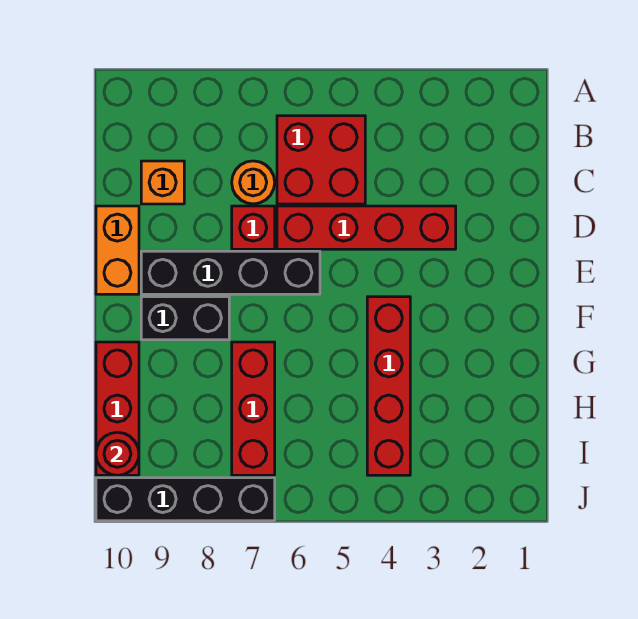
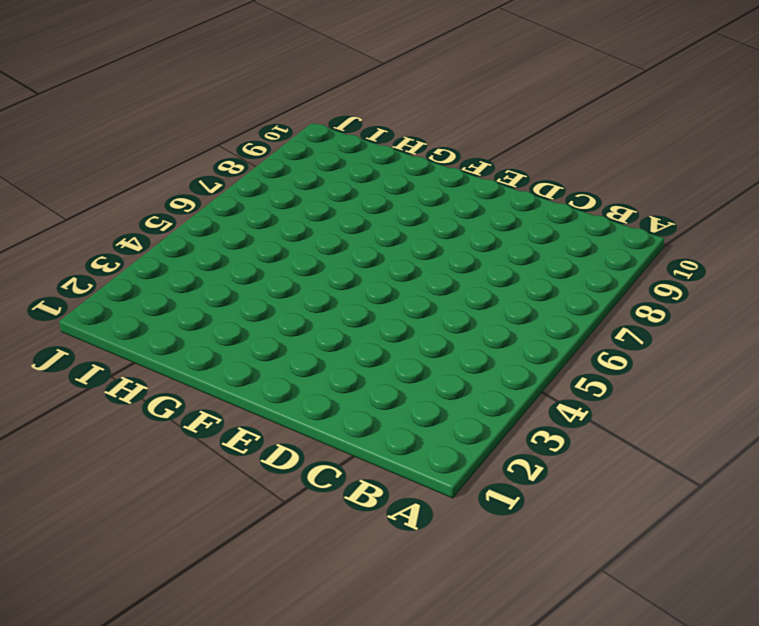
none -> red brick B5:C6 level 1
none -> orange round brick C7 level 1
none -> orange brick C9 level 1

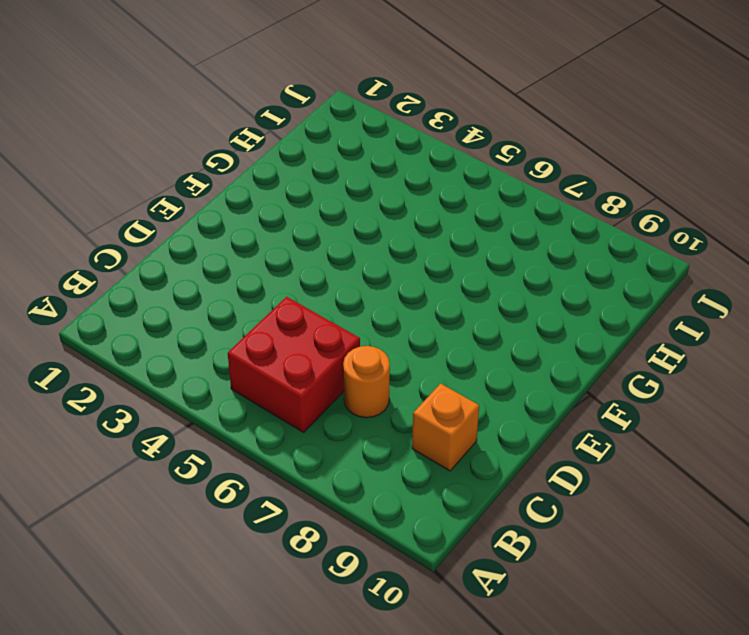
none -> red brick D3:D6 level 1
none -> red brick D7 level 1
none -> orange brick D10:E10 level 1

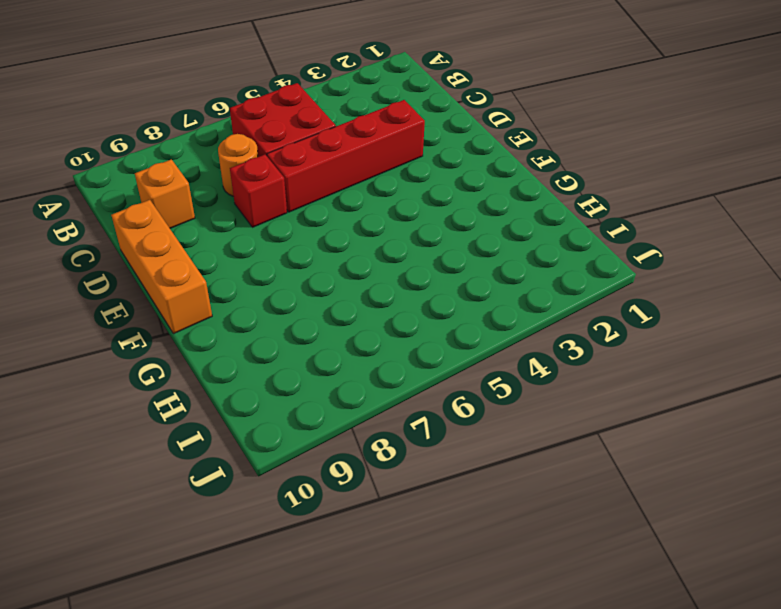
orange brick D10:F10 level 1 -> orange brick D10:E10 level 1
none -> black brick E6:E9 level 1
none -> red brick F4:I4 level 1
none -> black brick F8:F9 level 1

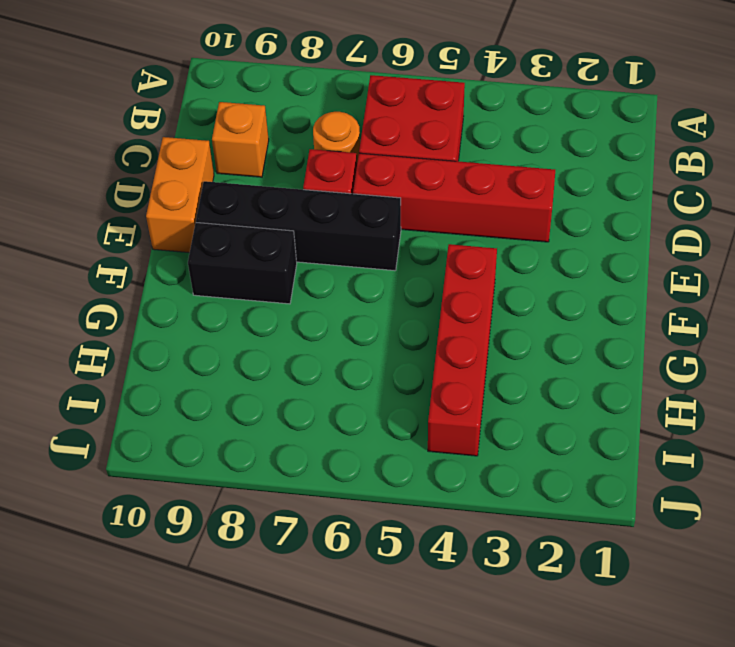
none -> red brick G7:I7 level 1
none -> red brick G10:I10 level 1
none -> black brick J7:J10 level 1

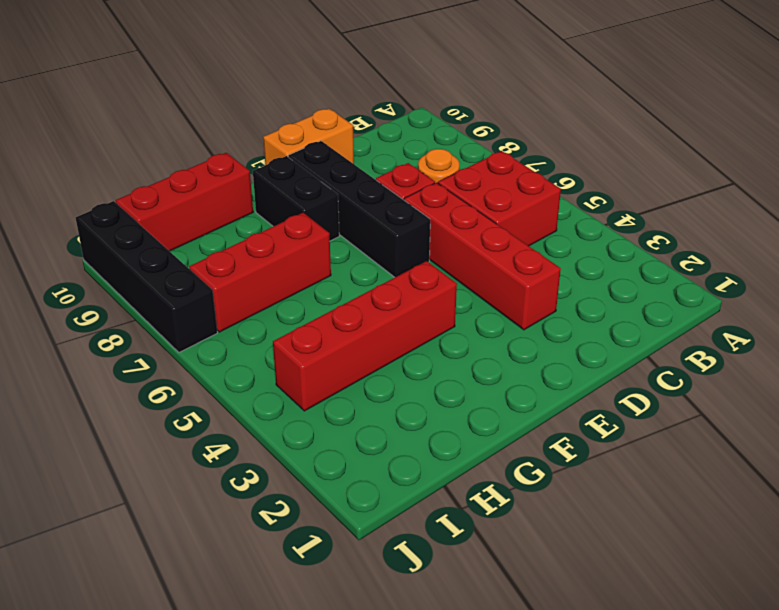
none -> orange brick C9 level 1
none -> red round brick I10 level 2

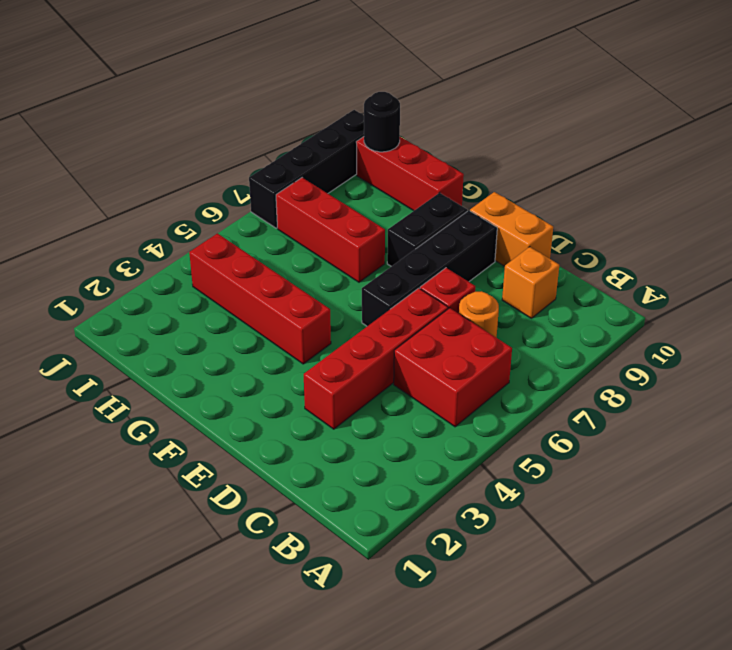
black round brick I10 level 2 -> red round brick I10 level 2

